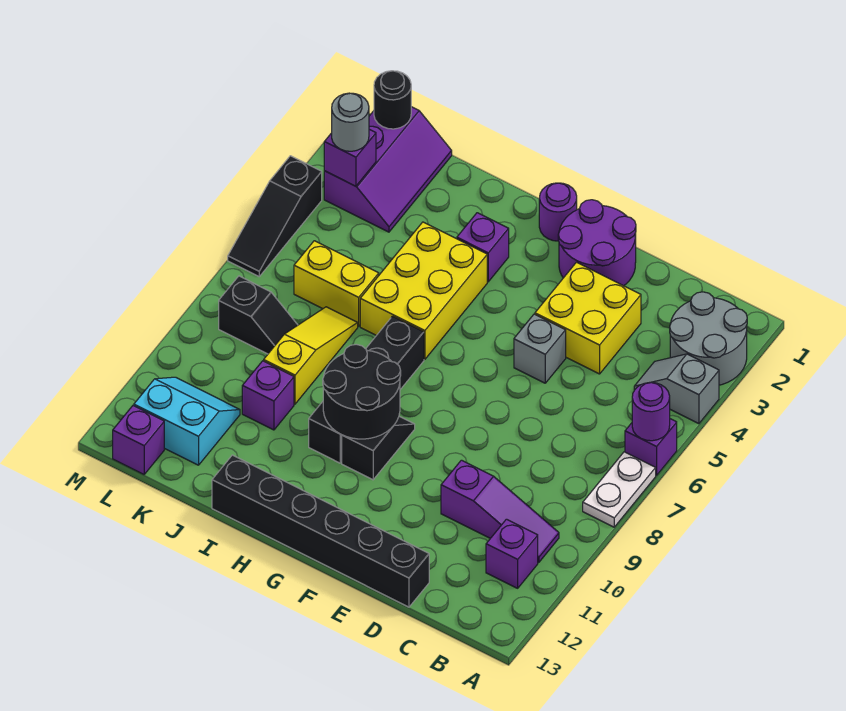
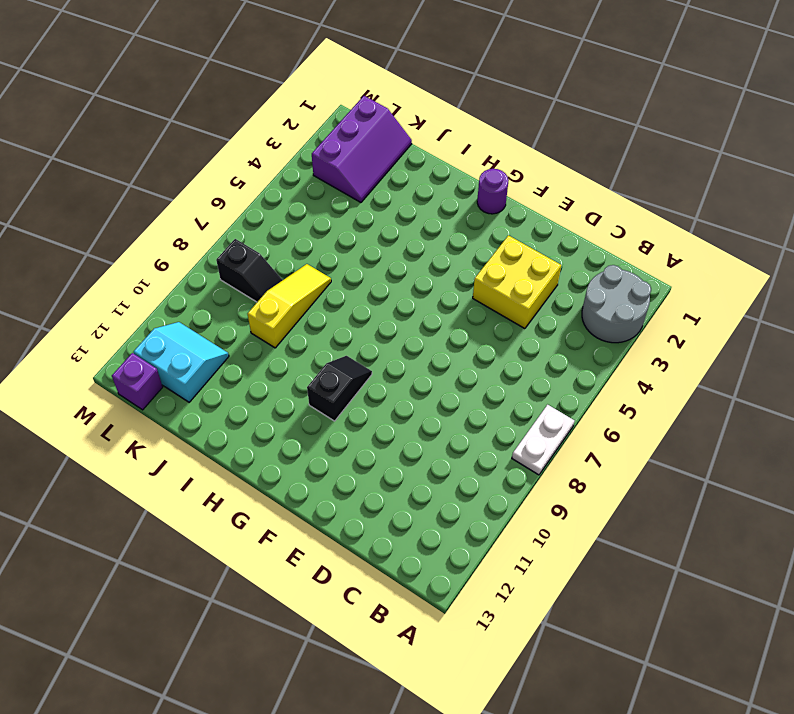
none -> grey slope A4:B4 level 1 top A
none -> purple brick A6 level 1
none -> purple slope B10:D10 level 1 top D

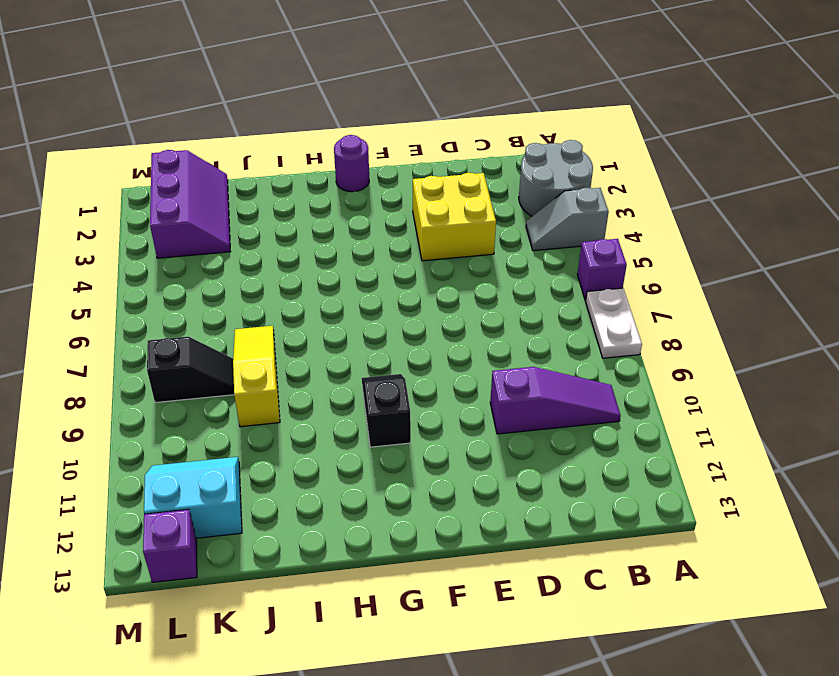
none -> purple brick B11 level 1
none -> black brick D13:I13 level 1
none -> purple round brick E1:F2 level 1

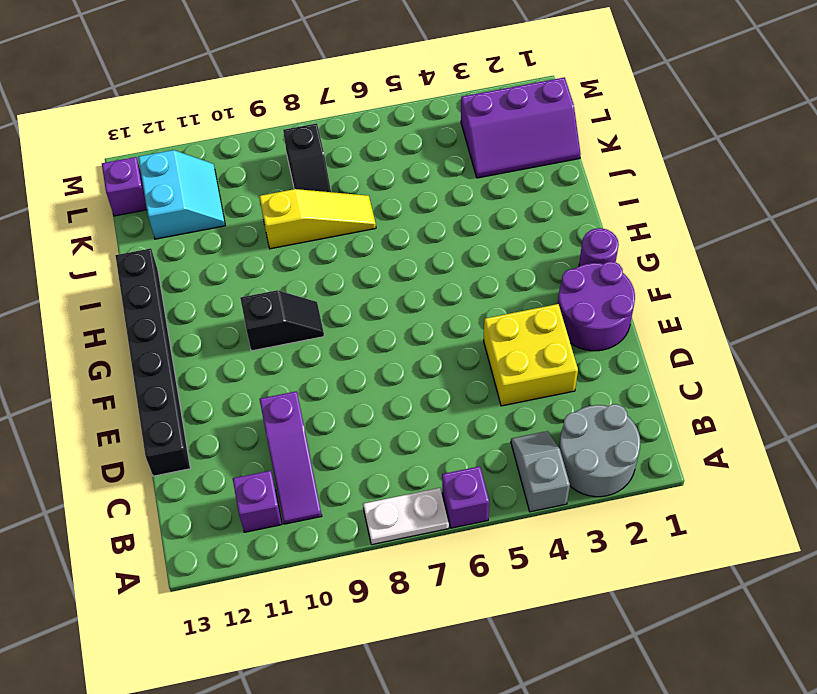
none -> grey brick E5 level 1
none -> purple brick H3 level 1
none -> yellow brick H4:I6 level 1

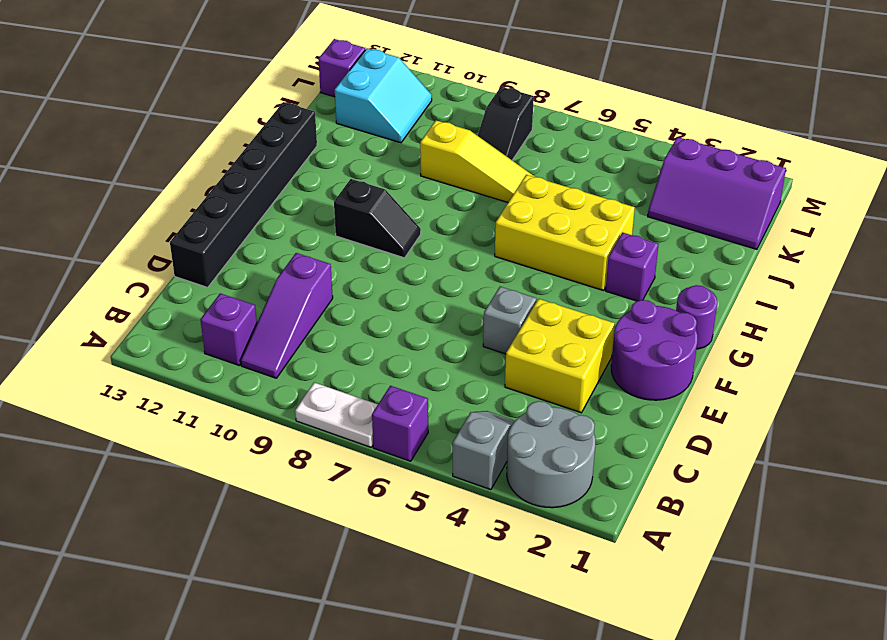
none -> black brick H7:H10 level 1
none -> yellow brick J6:K6 level 1
none -> purple brick J10 level 1

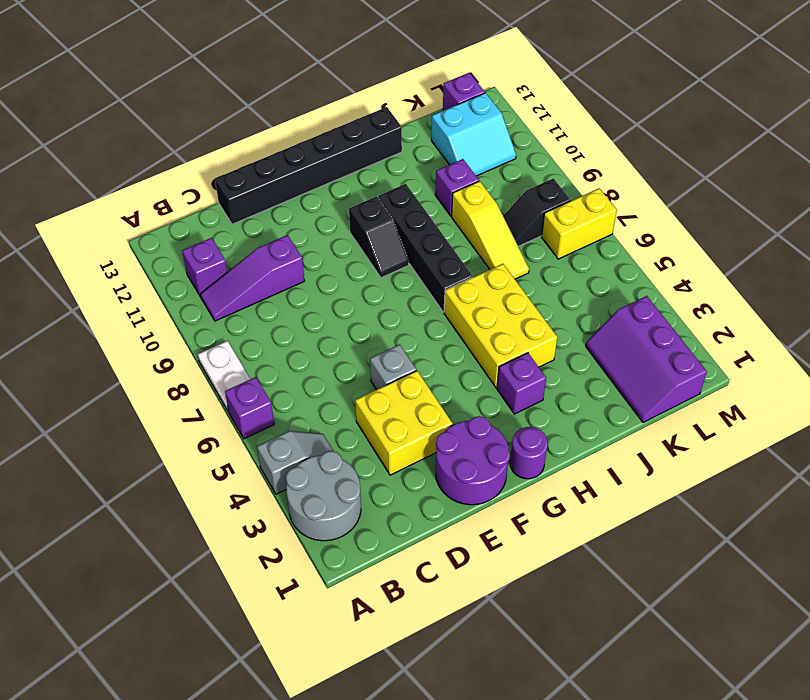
yellow brick L7:M7 level 1 -> yellow brick J6:K6 level 1
none -> black slope M4:M6 level 1 top 4
none -> purple round brick A6 level 2
none -> black round brick G9:H10 level 2

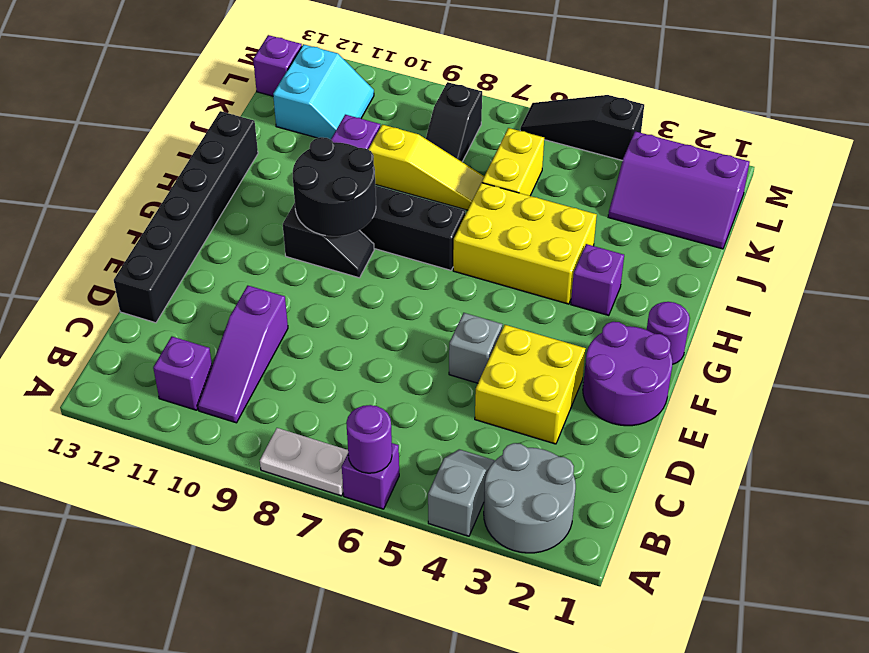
none -> black round brick L1 level 2
none -> purple brick L3 level 2
none -> grey round brick L3 level 3

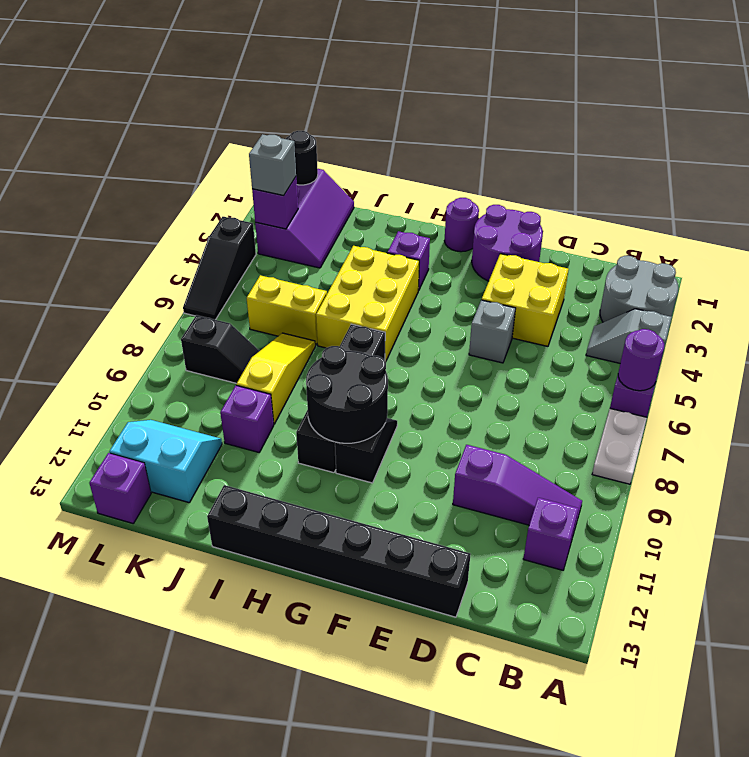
grey brick L3 level 3 -> grey round brick L3 level 3

